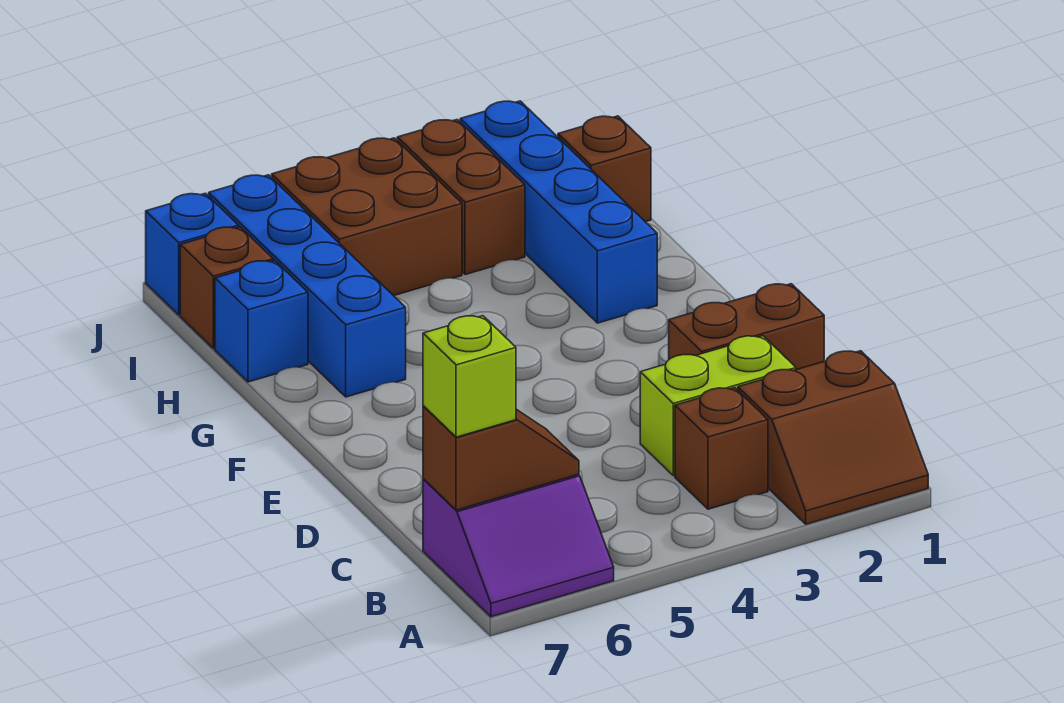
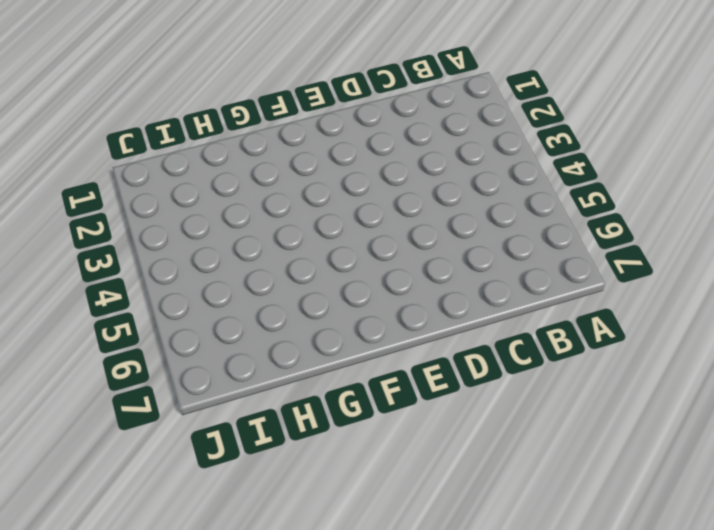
none -> brown slope A1:B2 level 1 top B
none -> purple slope A6:B7 level 1 top B
none -> brown brick B3 level 1

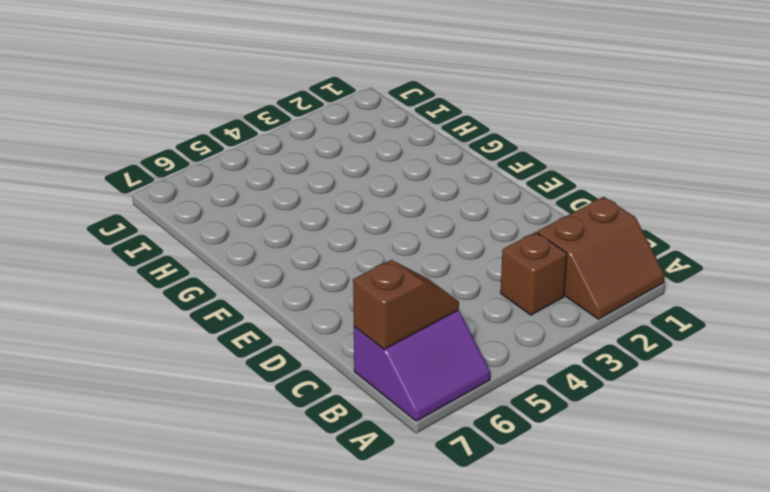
none -> lime brick C2:C3 level 1
none -> brown brick D1:D2 level 1
none -> blue brick G2:J2 level 1

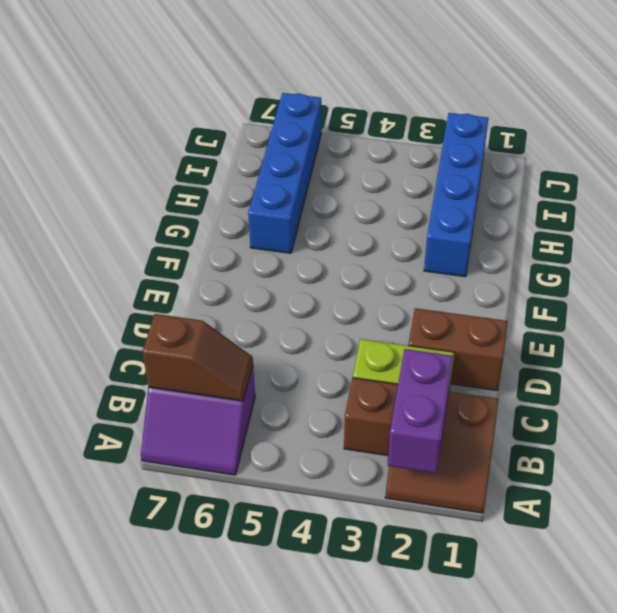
purple brick A2:B2 level 2 -> none
none -> blue brick H7 level 1
none -> brown brick I1 level 1
none -> brown brick I3:J3 level 1

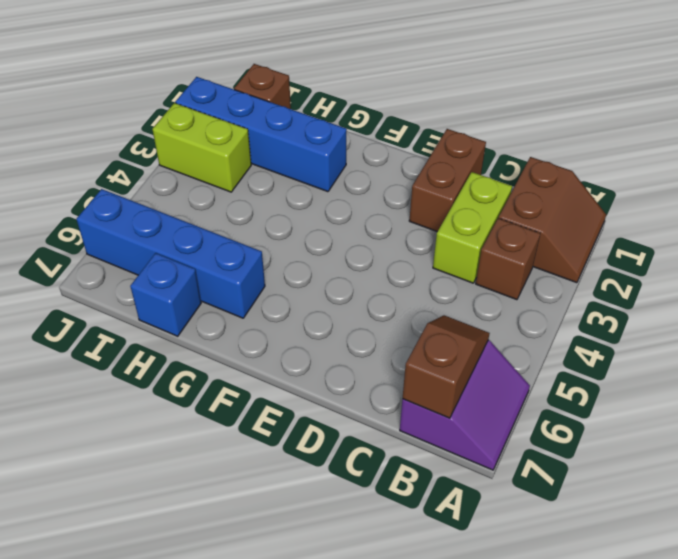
lime brick I3:J3 level 1 -> brown brick I3:J3 level 1
none -> brown brick I4:J5 level 1
none -> brown brick I7 level 1
none -> blue brick J7 level 1

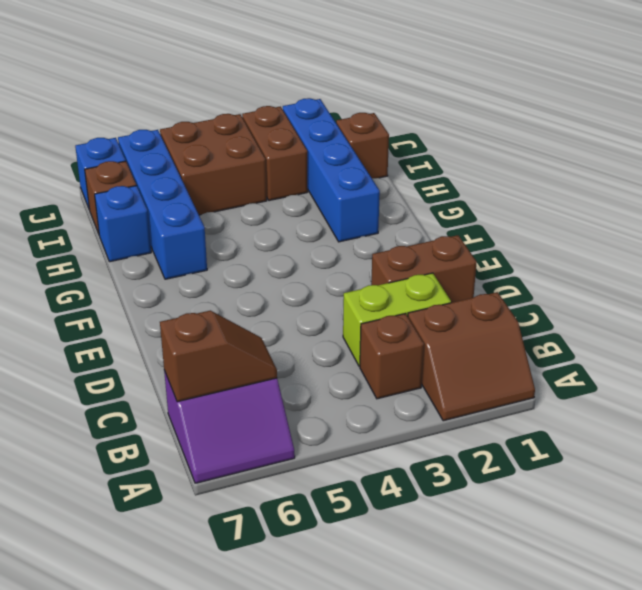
none -> lime brick B7 level 3

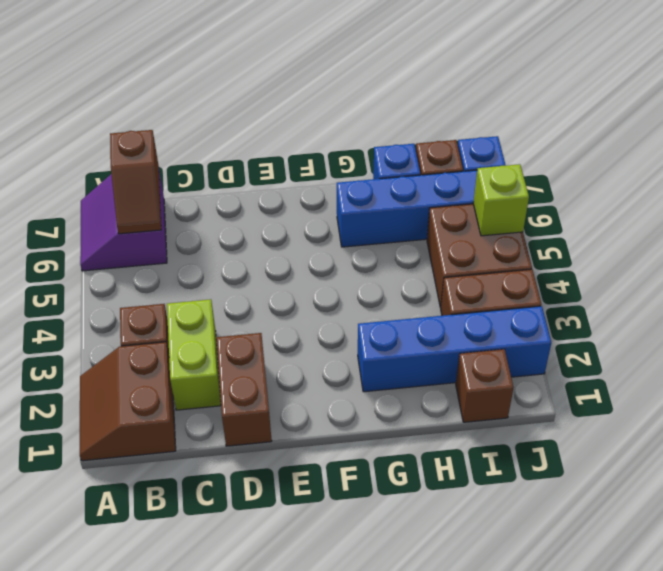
lime brick J5 level 2 -> lime brick B7 level 3

